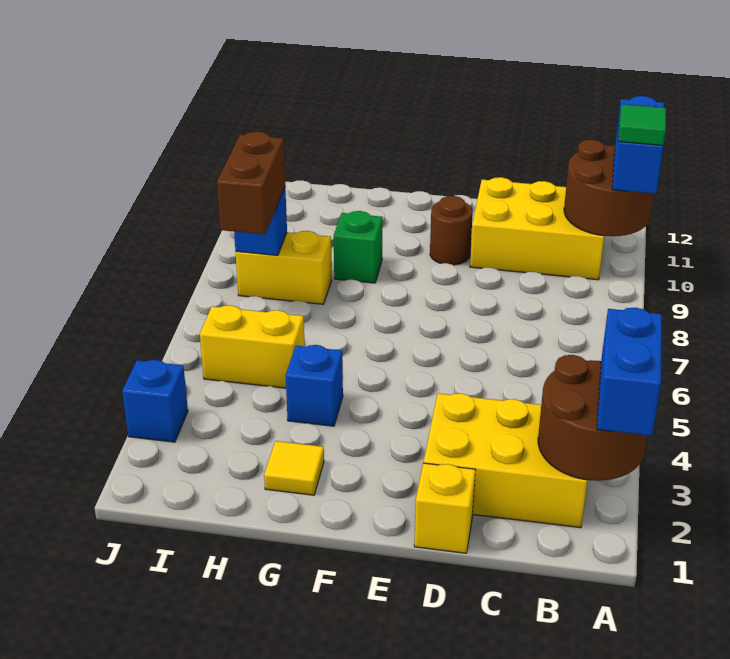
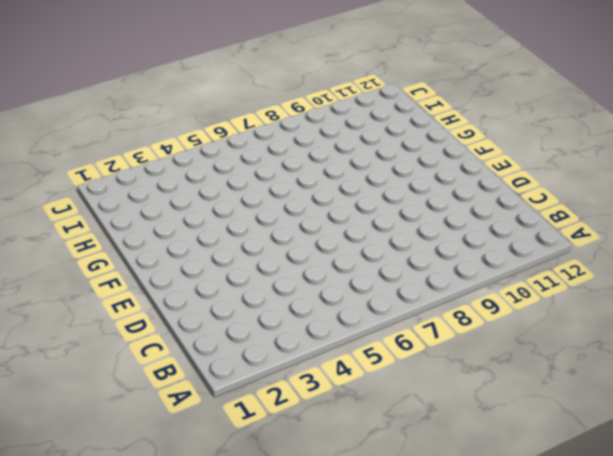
none -> yellow brick B2:D3 level 1
none -> yellow brick B10:D11 level 1
none -> yellow brick D1 level 1

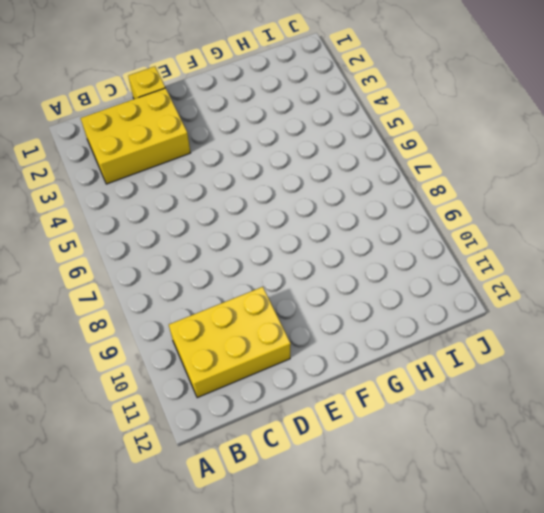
none -> brown round brick E10 level 1
none -> yellow tile G2 level 1
none -> blue brick G4 level 1

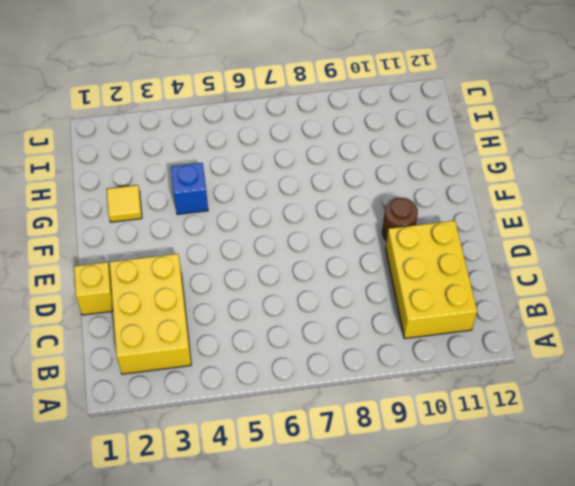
none -> green brick G9 level 1
none -> yellow brick H5:I5 level 1
none -> yellow brick H8:I8 level 1

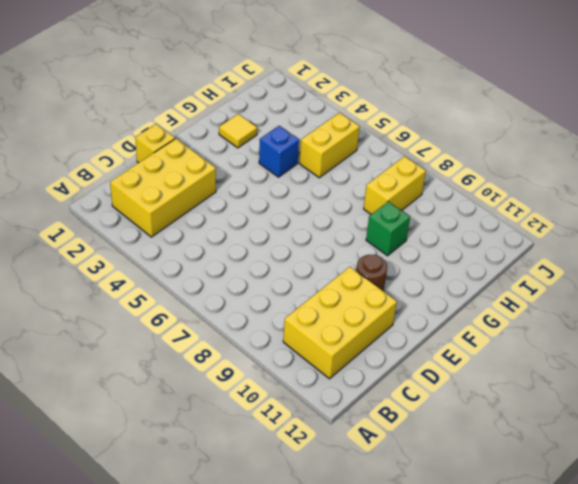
none -> blue brick J3 level 1
none -> brown round brick A2:B3 level 2
none -> brown round brick A10:B11 level 2

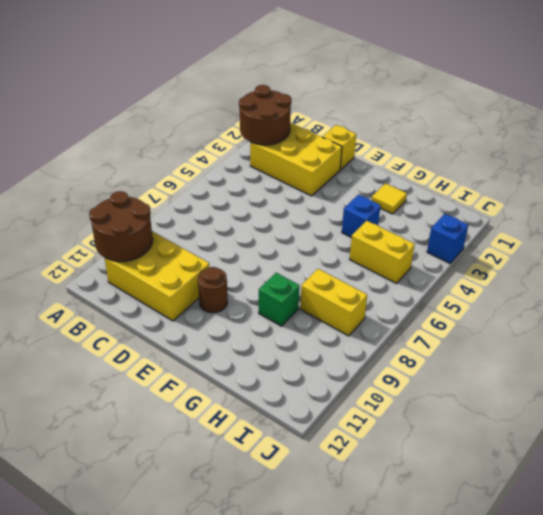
none -> blue brick I8 level 2
none -> blue brick A2:A3 level 3
none -> blue brick A10:A11 level 3

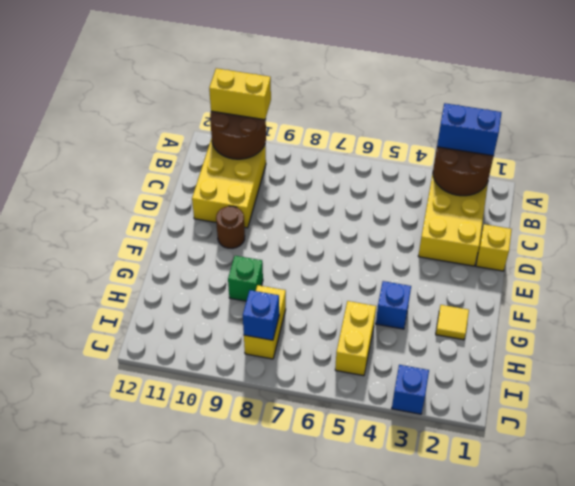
yellow brick A10:A11 level 3 -> blue brick A10:A11 level 3
none -> brown brick I7:I8 level 3
none -> green tile A10 level 4

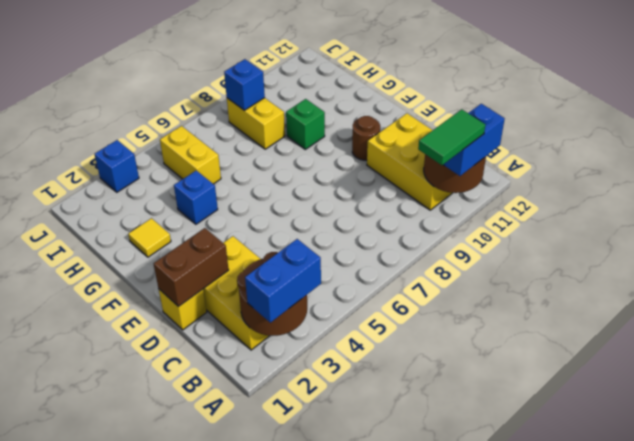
green tile A9:A10 level 4 -> green tile A10 level 4
brown brick D1:D2 level 2 -> brown brick I7:I8 level 3

